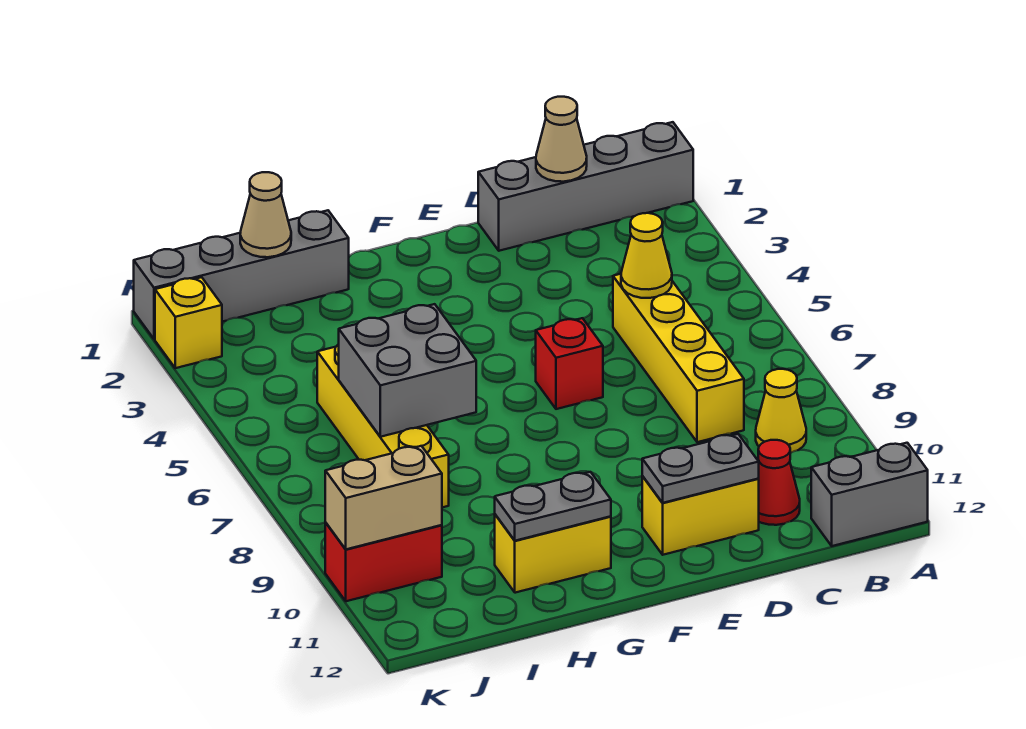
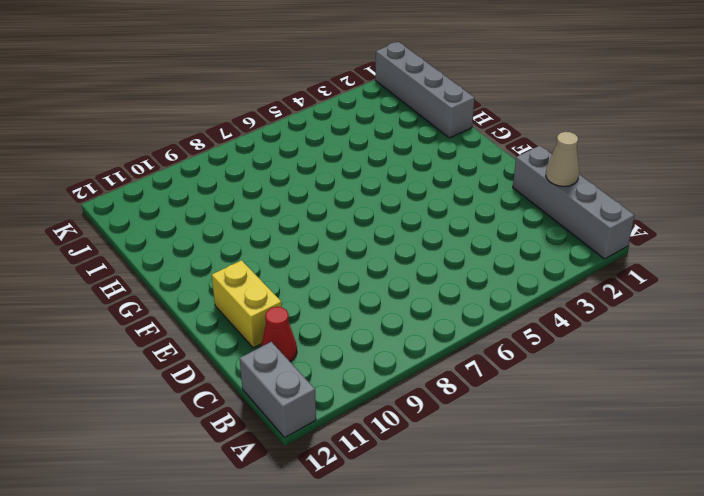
none -> yellow cone B9 level 1
none -> yellow brick C5:C8 level 1
none -> red brick E6 level 1

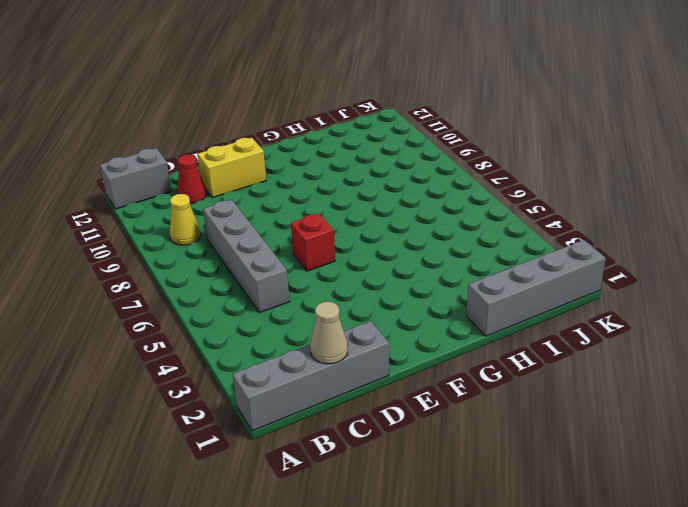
grey brick C5:C8 level 1 -> yellow brick C5:C8 level 1
none -> yellow brick G11:H11 level 1
none -> yellow brick I5:I8 level 1
none -> red brick J10:K10 level 1

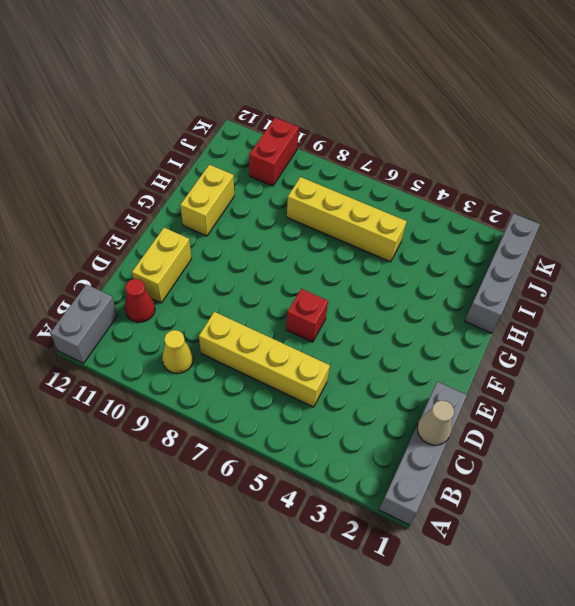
none -> yellow brick K2 level 1
none -> yellow cone C5 level 2
none -> grey plate D11:E11 level 2

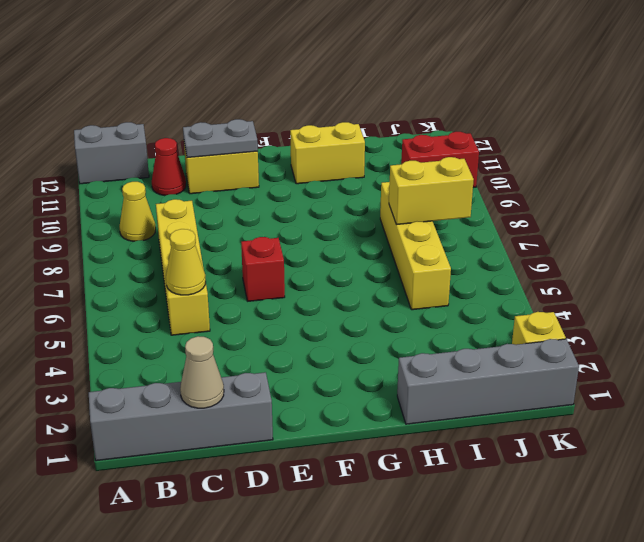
yellow brick I7:J7 level 2 -> grey brick H6:I7 level 2
none -> grey plate G11:H11 level 2
none -> tan cone I1 level 2
none -> tan brick J10:K10 level 2

